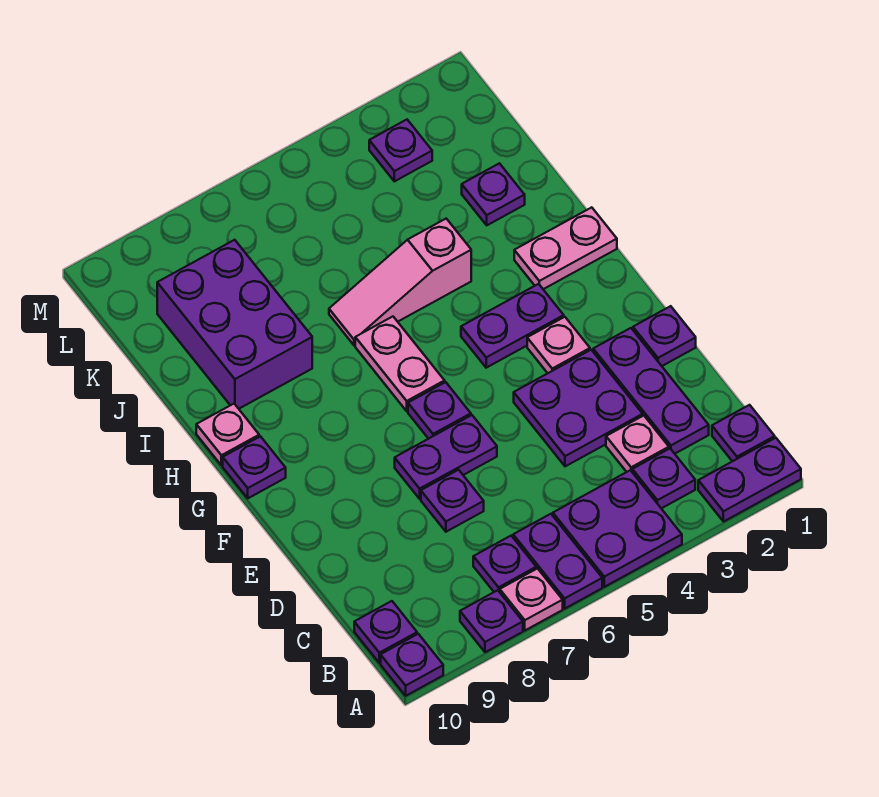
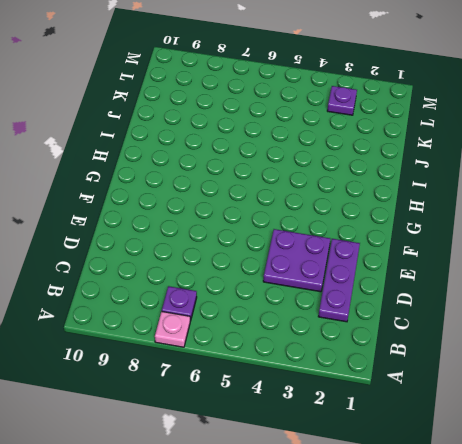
none -> purple plate A1:A2 level 1
none -> purple plate A4:B5 level 1
none -> purple plate A6:B6 level 1

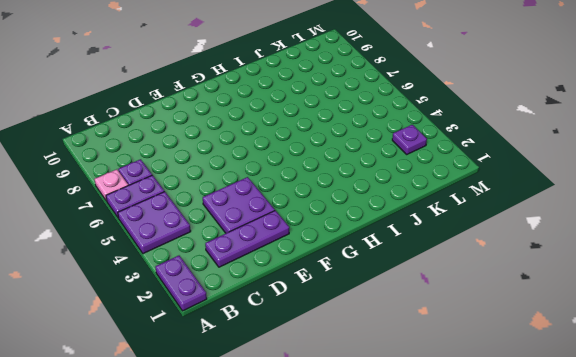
none -> purple plate A8 level 1
none -> purple plate A10 level 1
none -> purple plate B1 level 1

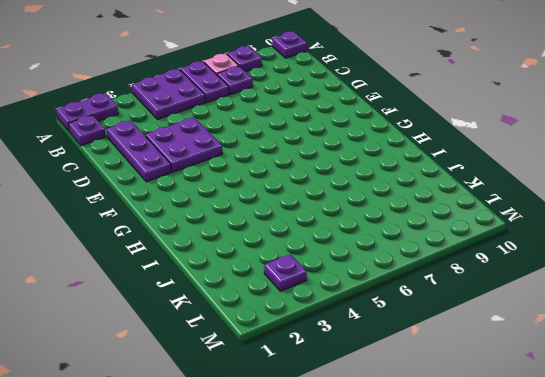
none -> purple plate B3 level 1
none -> purple plate B10 level 1
none -> pink plate C3 level 1

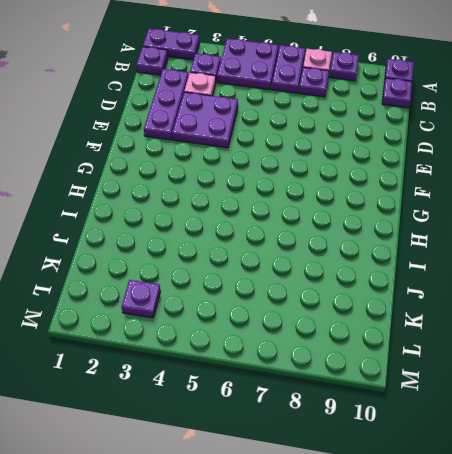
none -> purple plate D7 level 1
none -> purple plate E1 level 1
none -> purple plate E6:E7 level 1

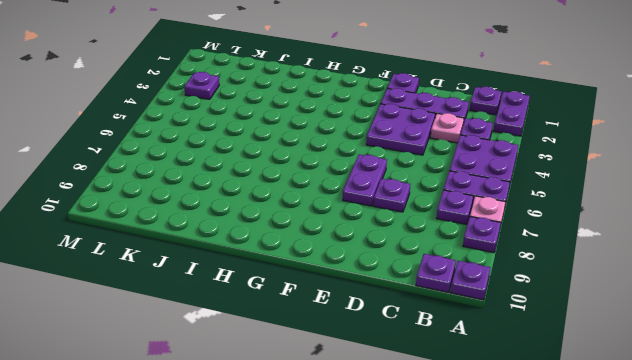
none -> pink plate F3 level 1
none -> purple plate F6 level 1
none -> purple plate G3:G4 level 1

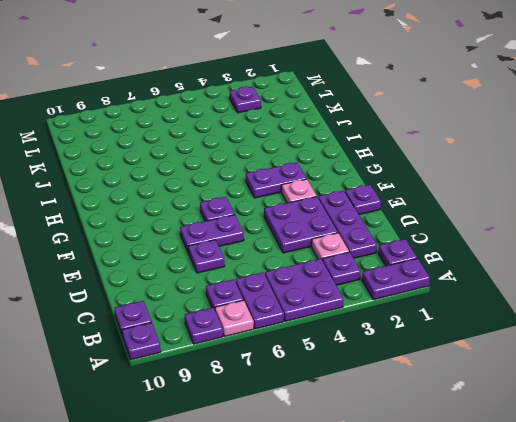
none -> pink plate G6:H6 level 1
none -> purple plate G10 level 1
none -> pink plate H1:H2 level 1

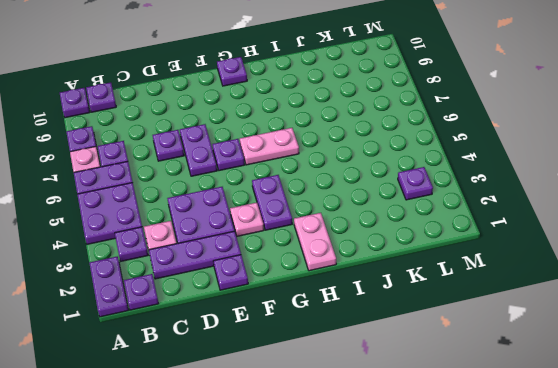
none -> pink plate H10 level 1
none -> pink slope I4:I6 level 1 top 4
none -> purple brick I8:K9 level 1

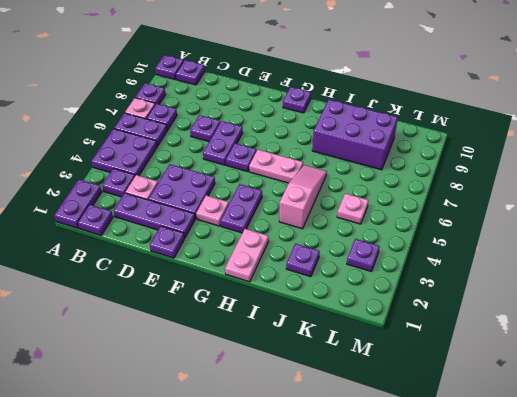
pink plate K5 level 1 -> pink plate H10 level 1

